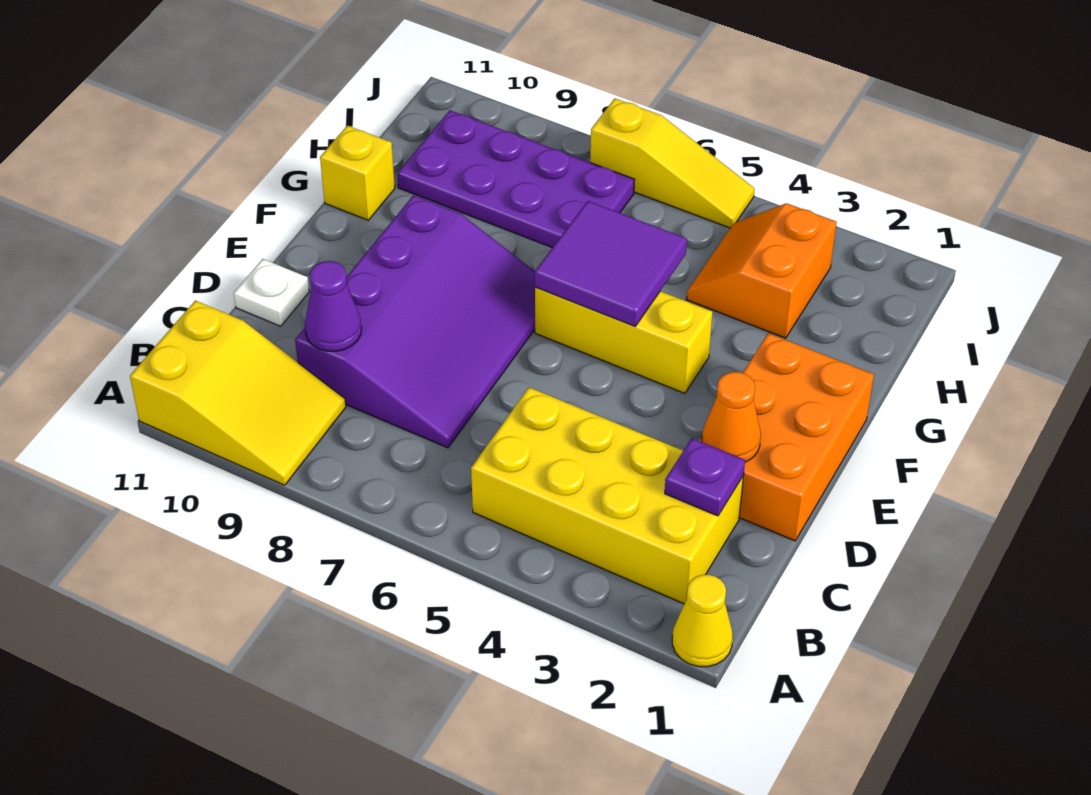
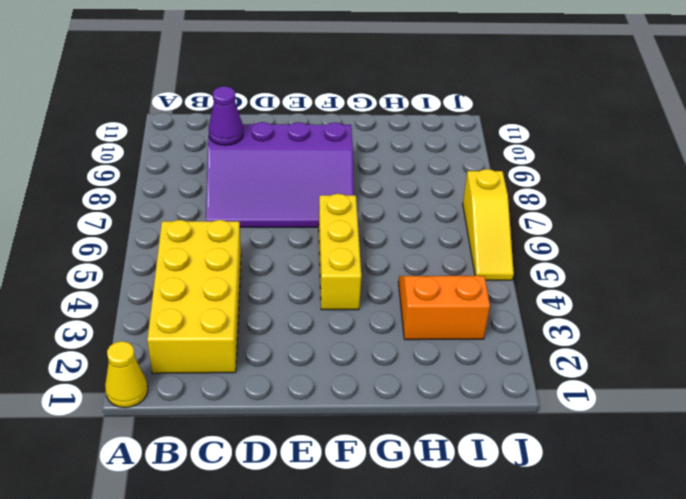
none -> yellow slope A9:B11 level 1 top 11
none -> orange brick D1:F2 level 1
none -> white plate D11 level 1

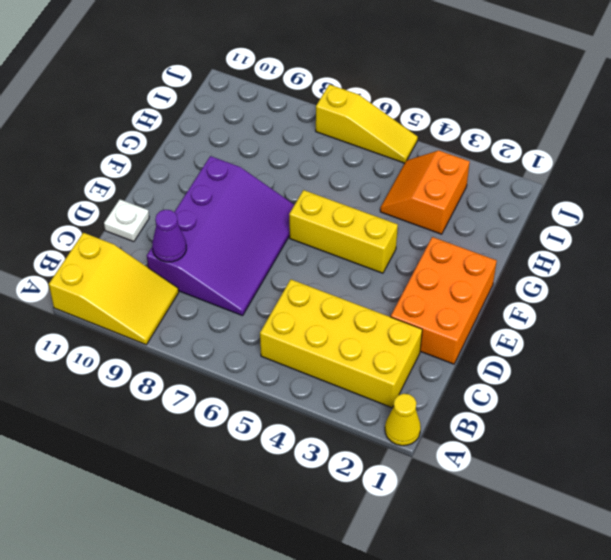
none -> yellow brick G11 level 1
none -> purple plate H7:I10 level 1
none -> purple plate C2 level 2

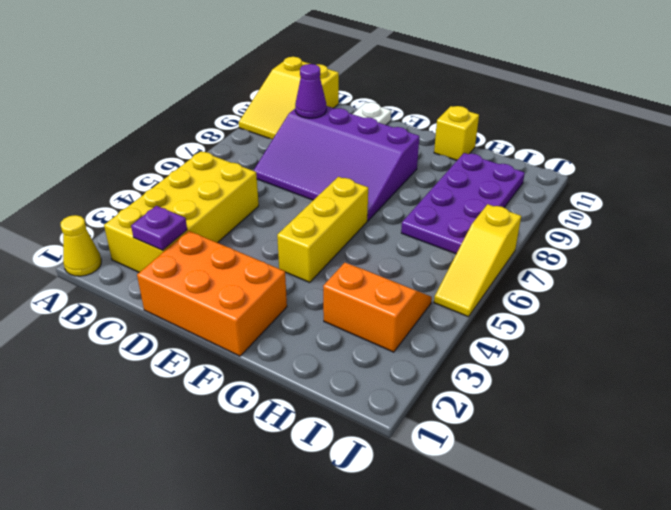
none -> orange cone D2 level 2
none -> purple tile F5:G6 level 2

